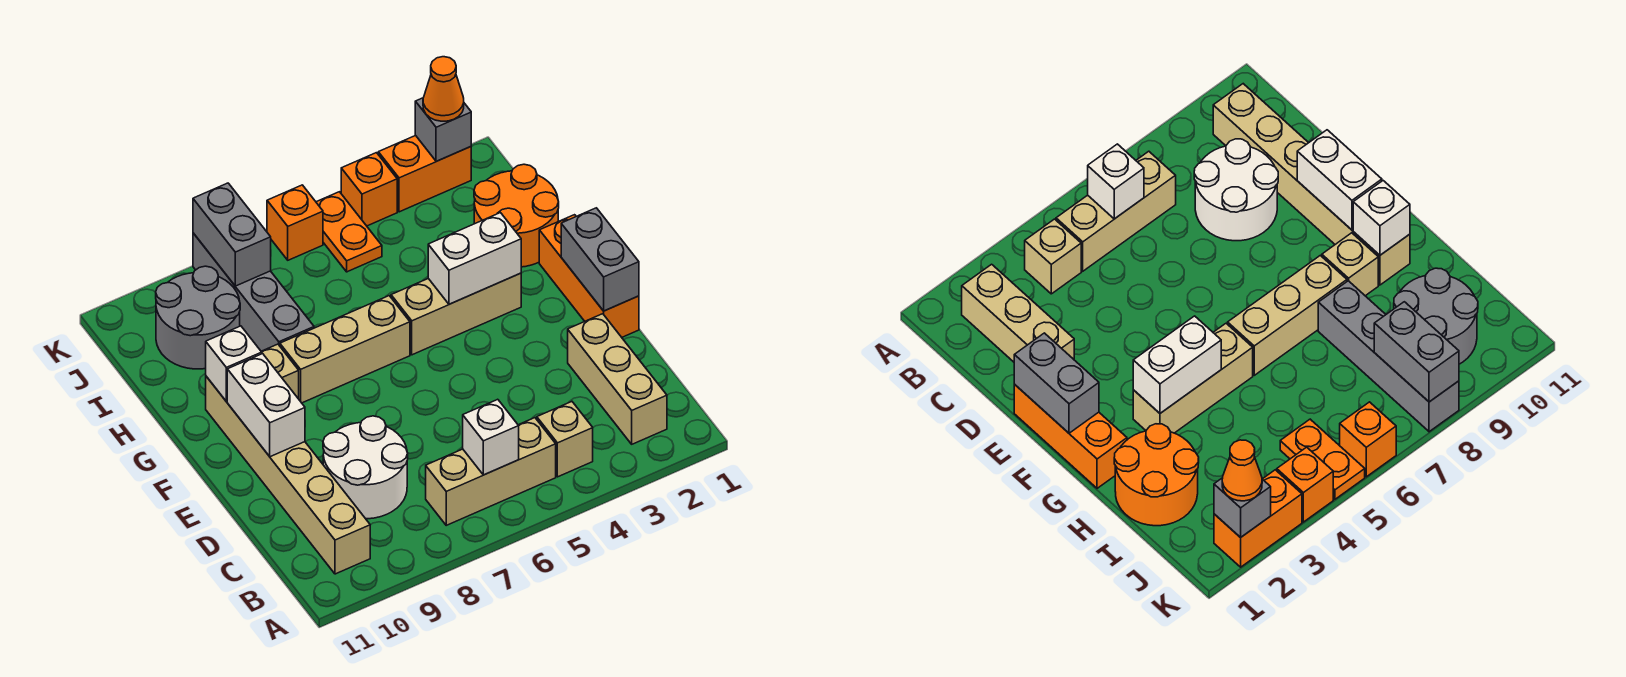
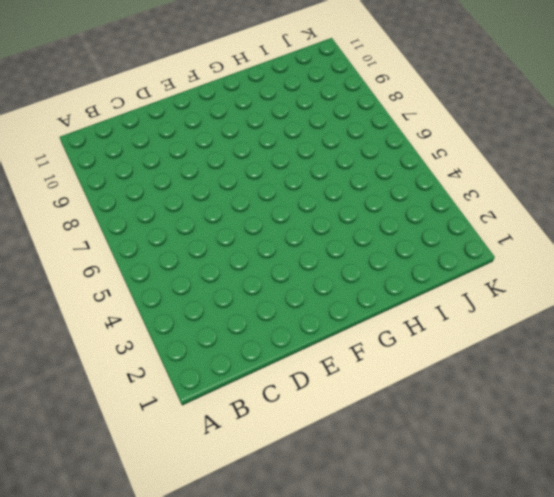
none -> tan brick B2:D2 level 1
none -> tan brick B4 level 1
none -> tan brick B5:B7 level 1

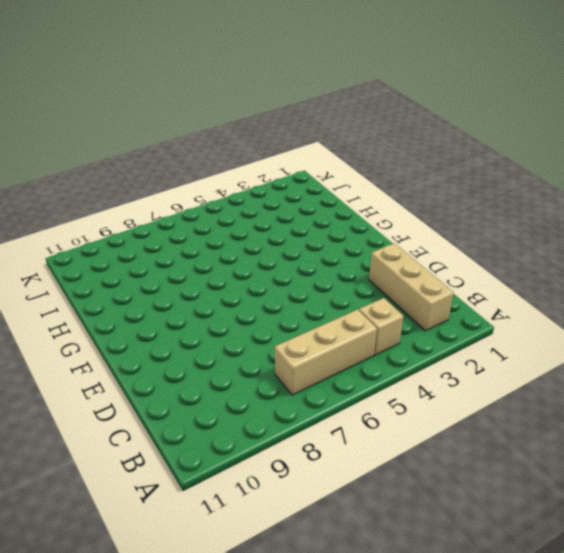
none -> tan brick B10:G10 level 1
none -> white round brick C8:D9 level 1
none -> orange brick E1:G1 level 1

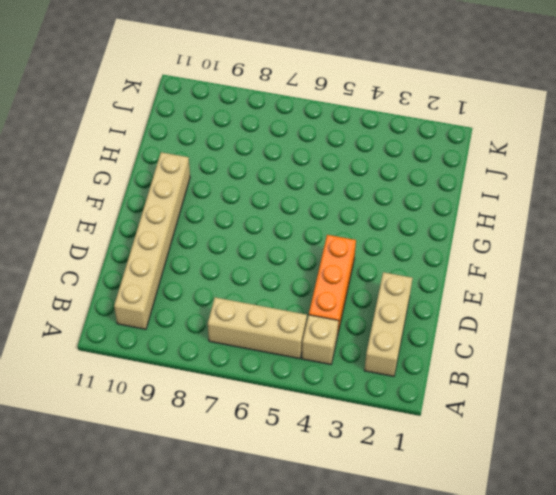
orange brick C4:E4 level 1 -> orange brick E1:G1 level 1
none -> white round brick C8:D9 level 1
none -> tan brick G3:G5 level 1
none -> tan brick G6:G8 level 1

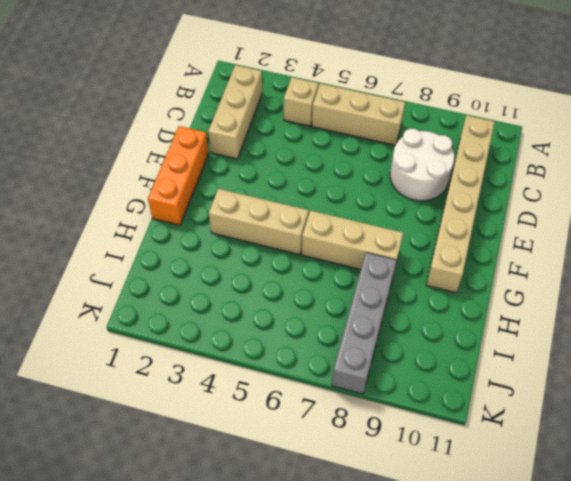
none -> tan brick G9 level 1
none -> orange round brick H1:I2 level 1
none -> grey round brick I9:J10 level 1

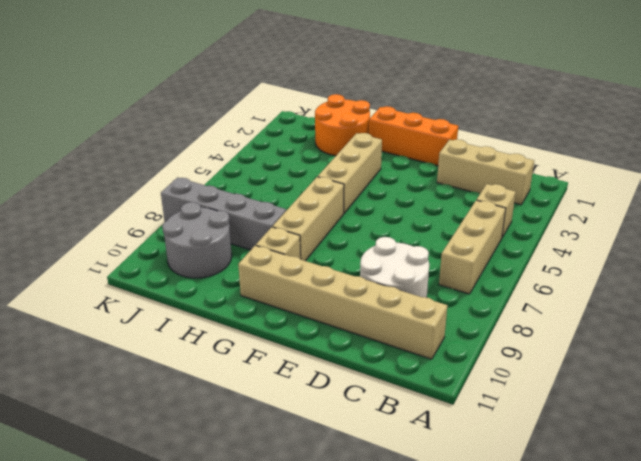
none -> orange plate J5:K5 level 1
none -> orange brick K2:K3 level 1
none -> orange brick K4 level 1

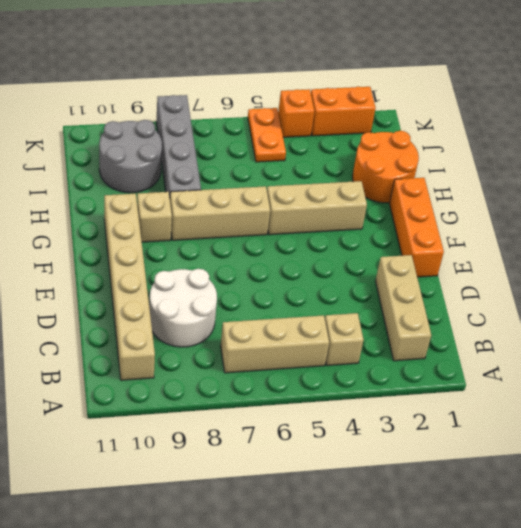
none -> orange brick K6 level 1
none -> white brick B6 level 2
none -> grey brick E1:F1 level 2

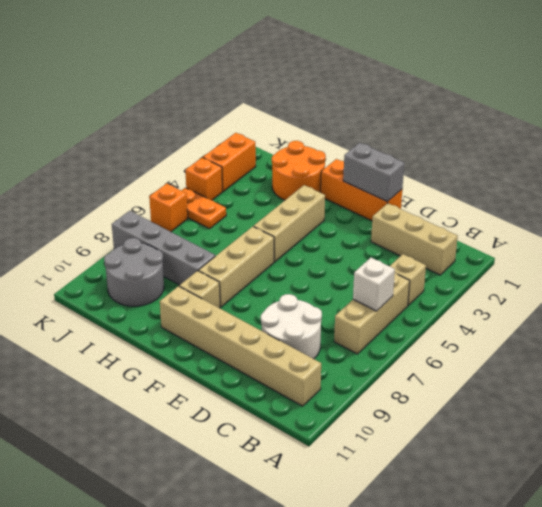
none -> white brick E10:F10 level 2
none -> white brick G3:G4 level 2
none -> white brick G10 level 2

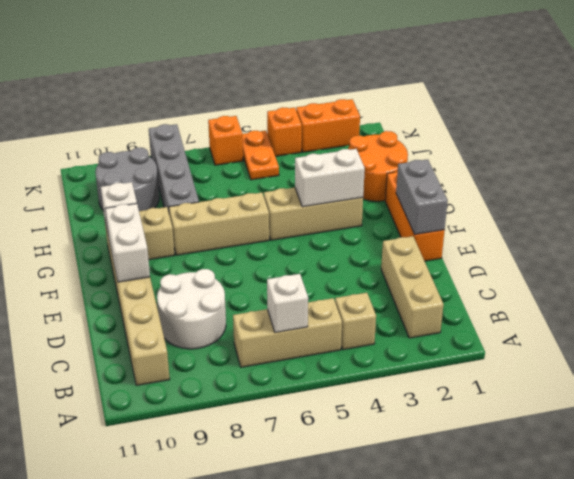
none -> grey brick J8:K8 level 2
none -> grey brick K2 level 2
none -> orange cone K2 level 3

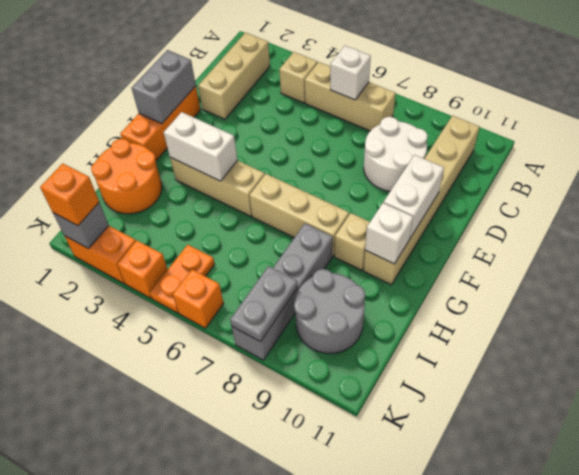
grey plate J8:K8 level 2 -> grey brick J8:K8 level 2
orange brick K2 level 3 -> orange cone K2 level 3

